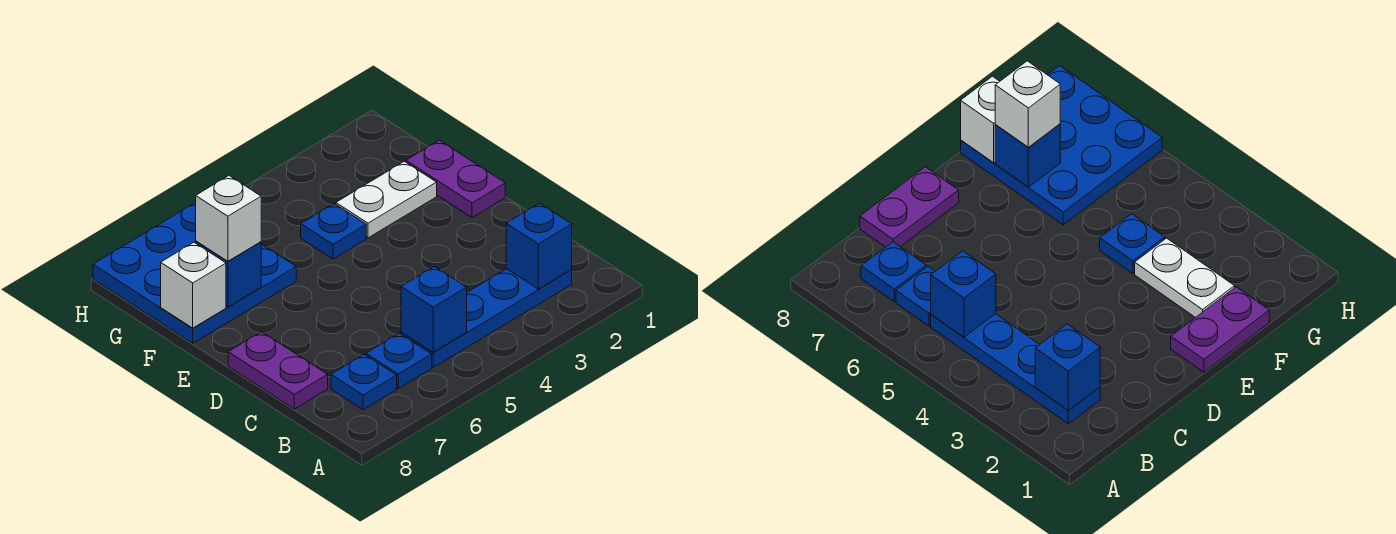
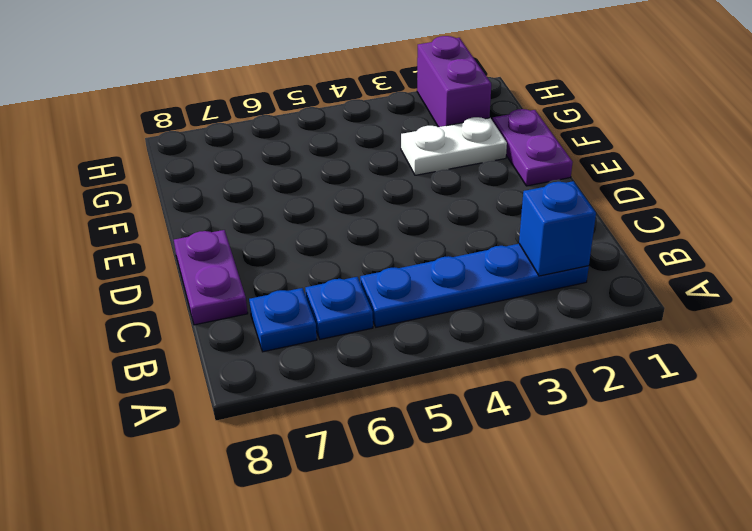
purple brick G2:H2 level 1 -> none
none -> blue plate F4 level 1
none -> blue plate F6:H8 level 1
none -> blue brick B5 level 2

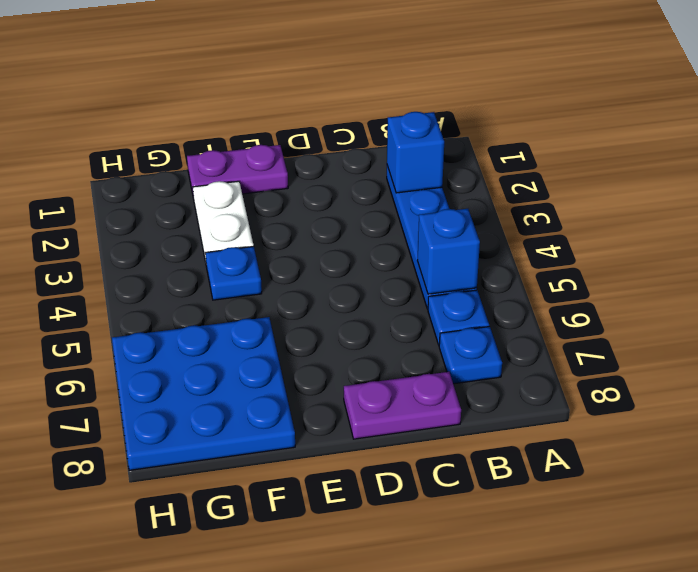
none -> blue brick F7 level 2
none -> white brick F8 level 2
none -> white brick F7 level 3

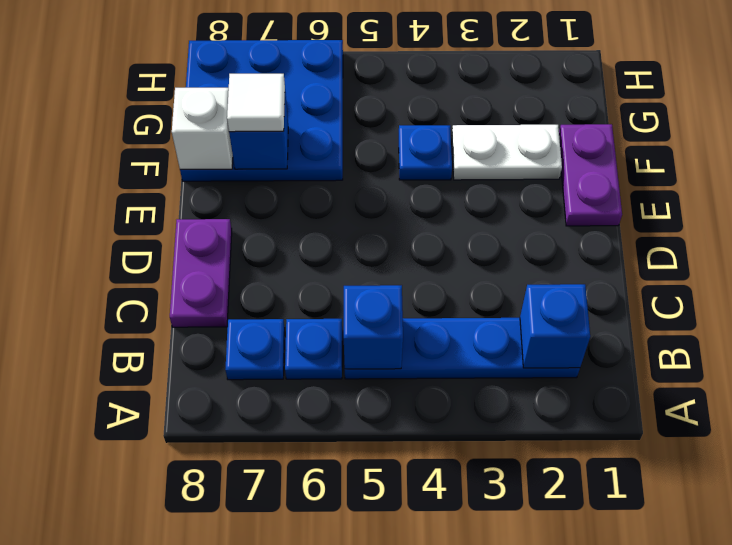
white tile F7 level 3 -> white brick F7 level 3

